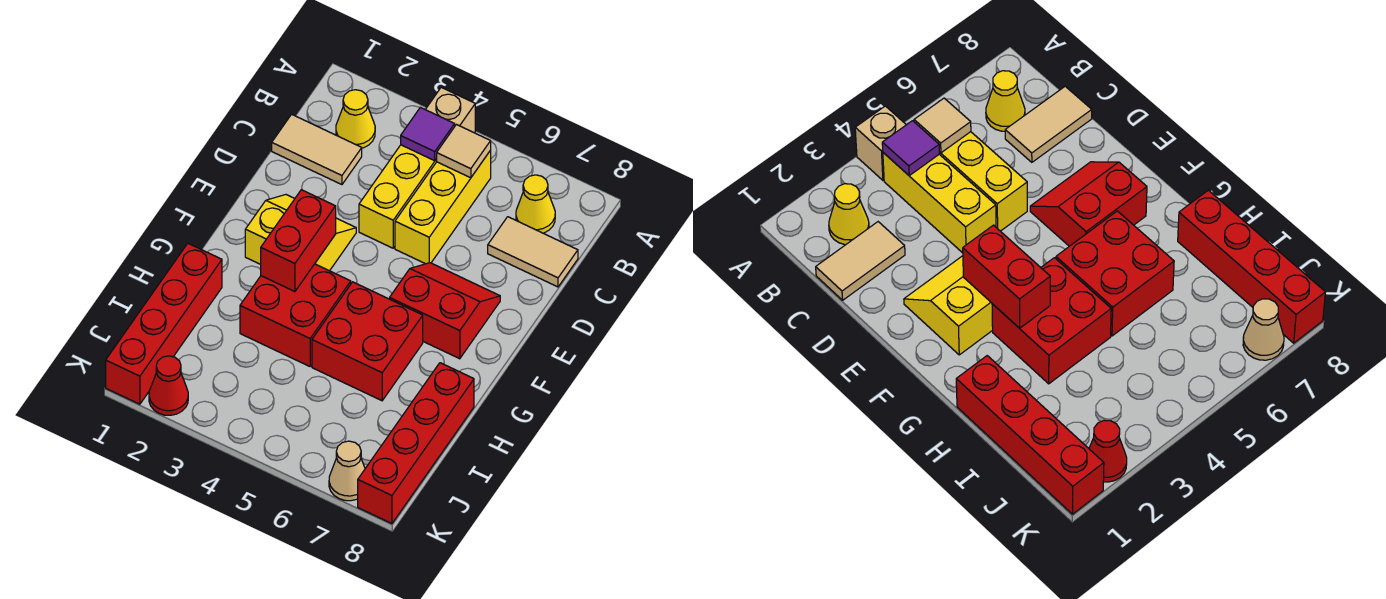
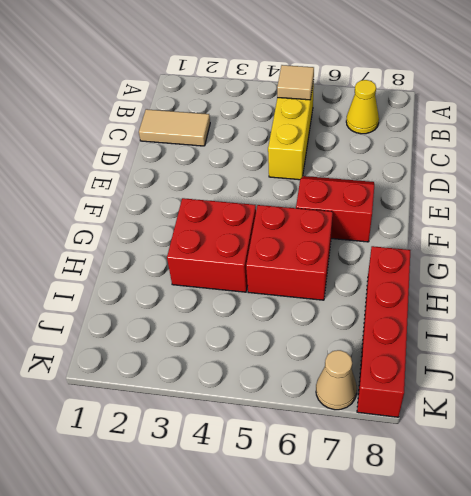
none -> tan brick A4 level 1
none -> yellow cone B2 level 1
none -> yellow brick B4:D4 level 1

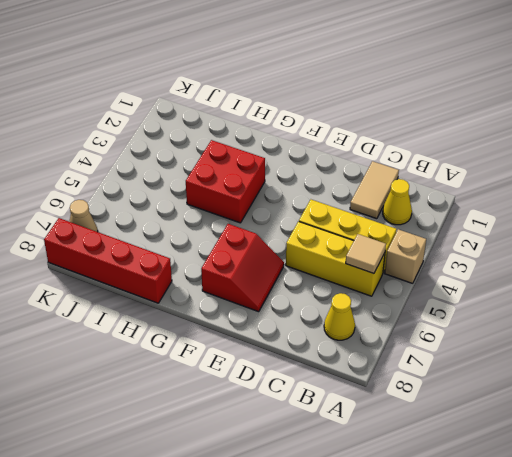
none -> tan tile C7:C8 level 1
none -> yellow slope E2:F3 level 1 top F
none -> red brick G5:H6 level 1

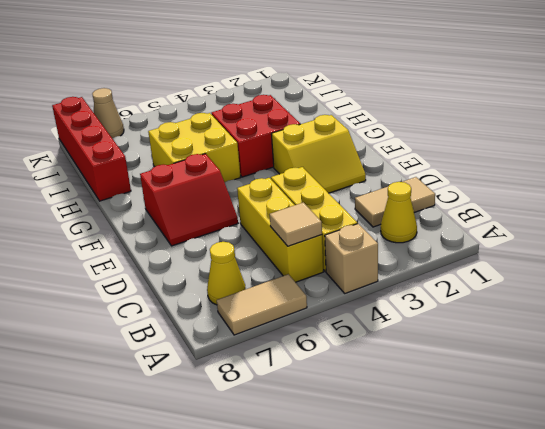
tan tile A6:A7 level 1 -> tan tile C7:C8 level 1
yellow brick G5:H6 level 1 -> red brick G5:H6 level 1
none -> red brick H1:K1 level 1
none -> red cone K2 level 1
none -> purple tile B4 level 2

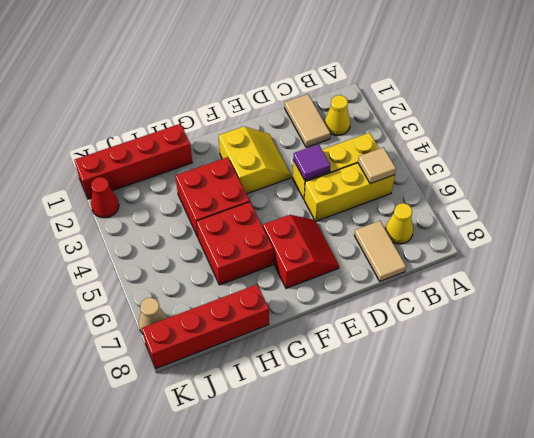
purple tile D4 level 2 -> purple tile B4 level 2
none -> tan brick A4 level 1
none -> red brick F3:G3 level 2

